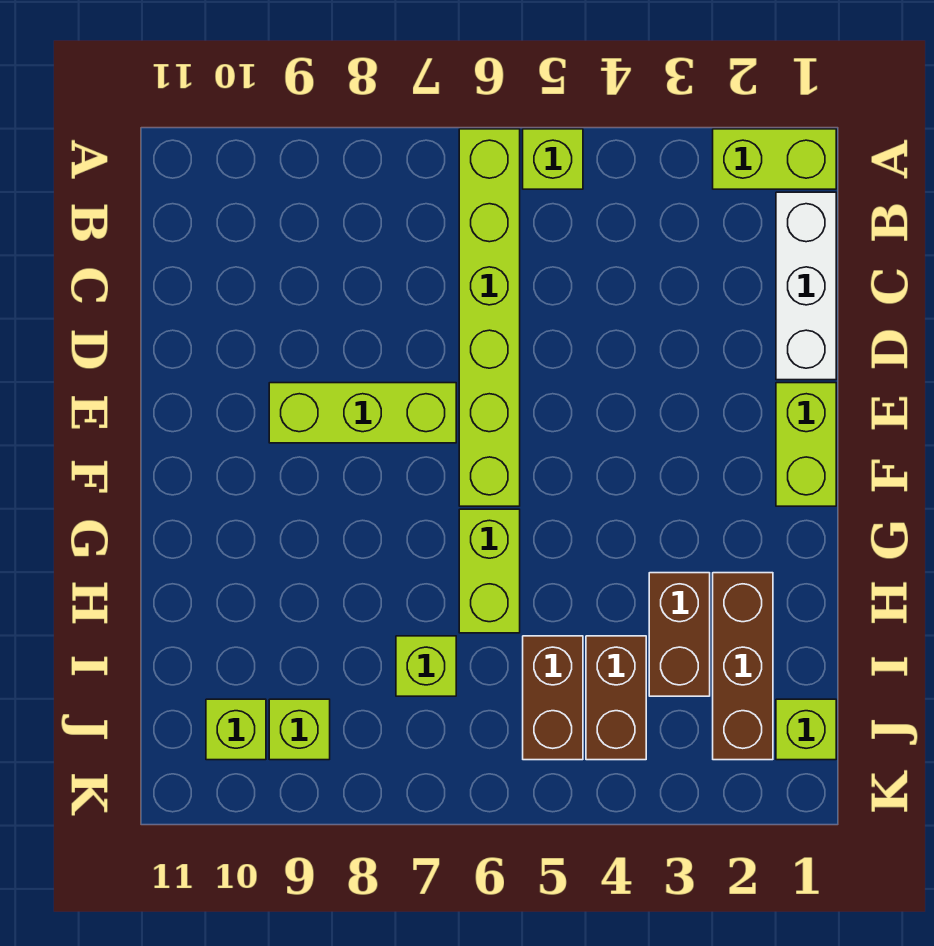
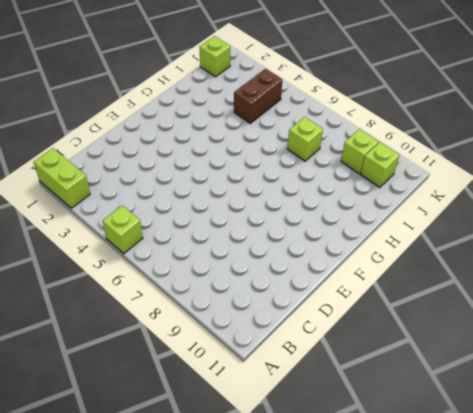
none -> lime brick A6:F6 level 1
none -> white brick B1:D1 level 1
none -> lime brick E1:F1 level 1

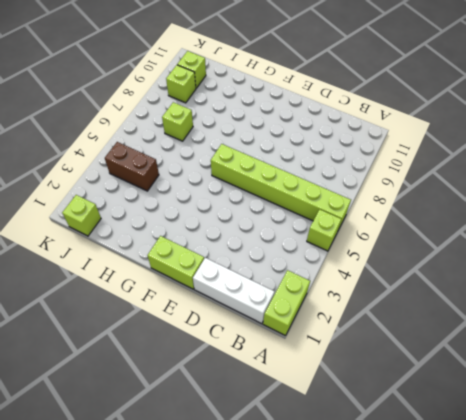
none -> lime brick E7:E9 level 1
none -> lime brick G6:H6 level 1
none -> brown brick H2:J2 level 1

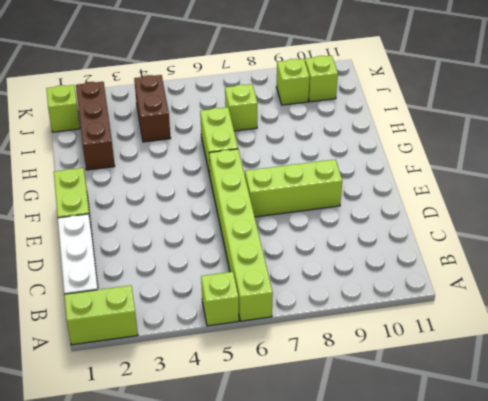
none -> brown brick H3:I3 level 1
none -> brown brick I5:J5 level 1

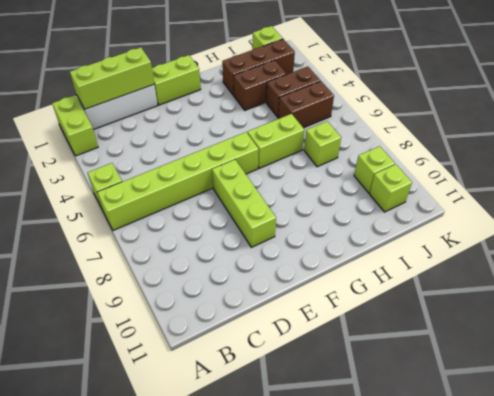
lime brick B1:D1 level 2 -> none

